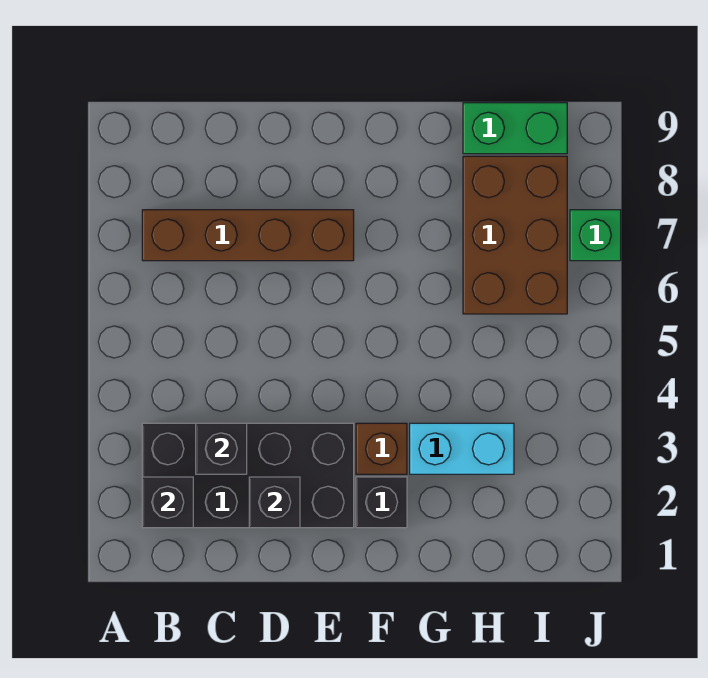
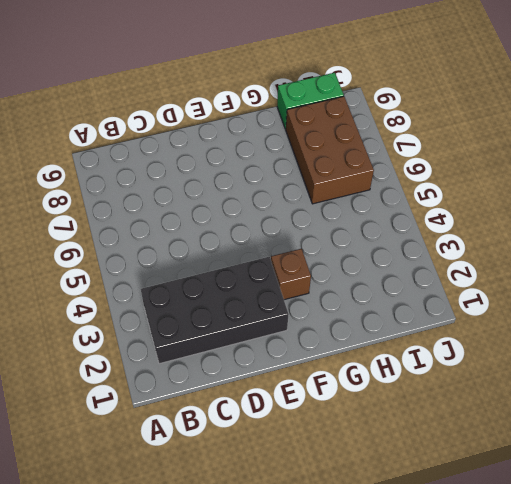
none -> brown brick B7:E7 level 1
none -> black brick F2 level 1

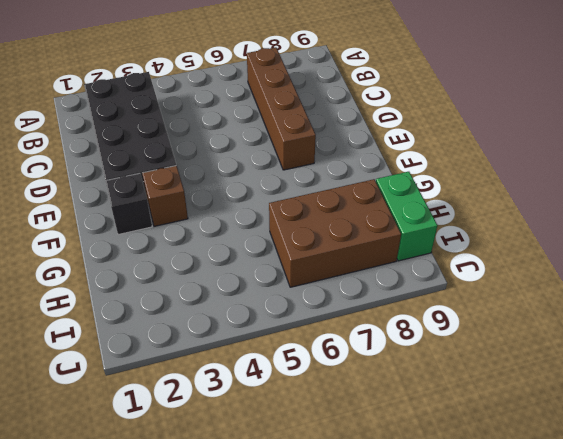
none -> cyan brick G3:H3 level 1
none -> green brick J7 level 1

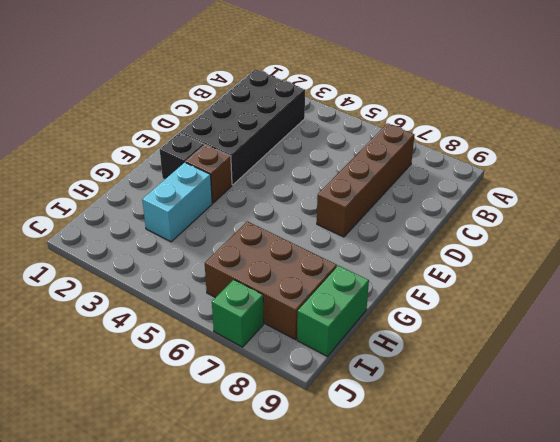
none -> black brick B2 level 2
none -> black brick C3 level 2

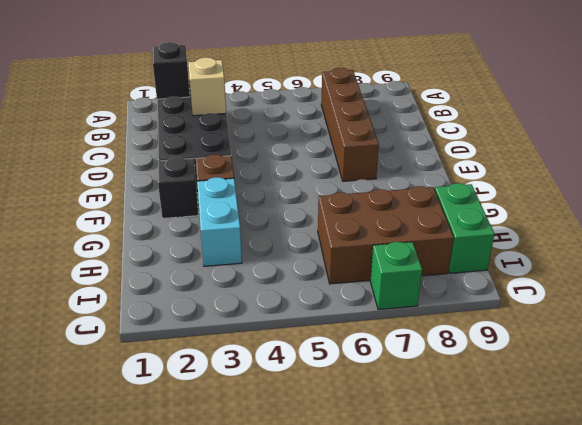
tan brick C3 level 2 -> black brick C3 level 2
none -> black brick D2 level 2

